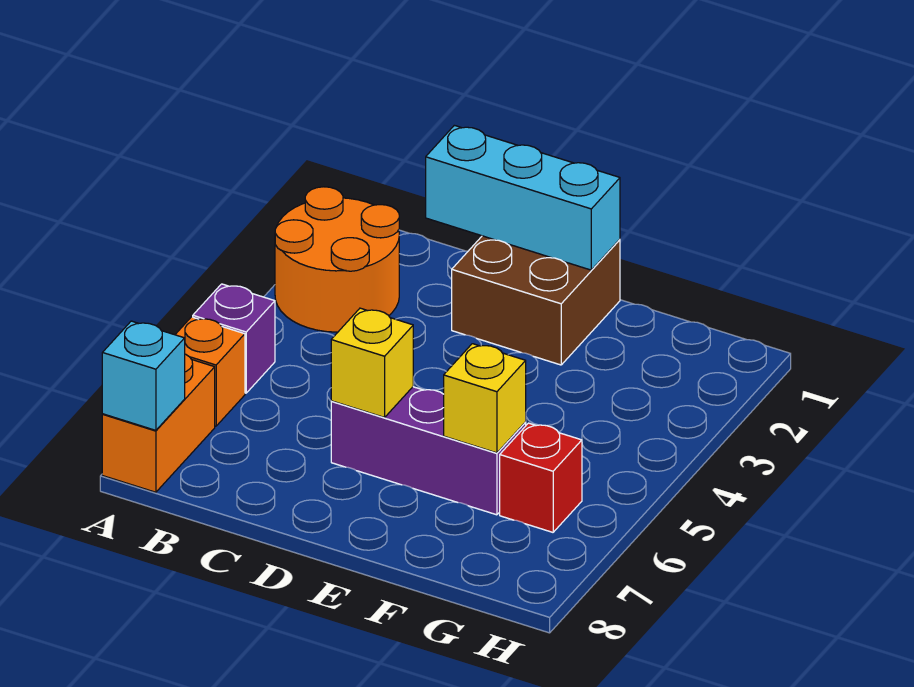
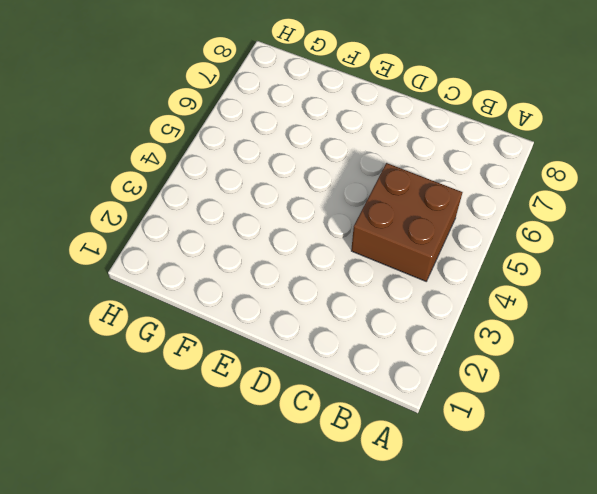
brown brick B4:C5 level 1 -> brown brick D1:E2 level 1
none -> orange round brick A2:B3 level 1
none -> purple brick A5 level 1

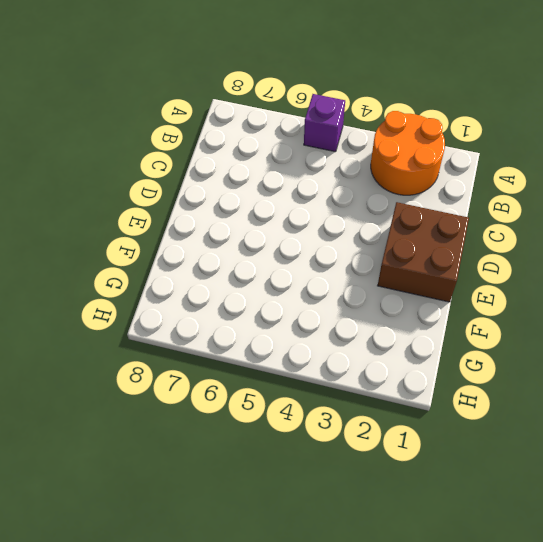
none -> orange brick A6 level 1
none -> orange brick A7:A8 level 1

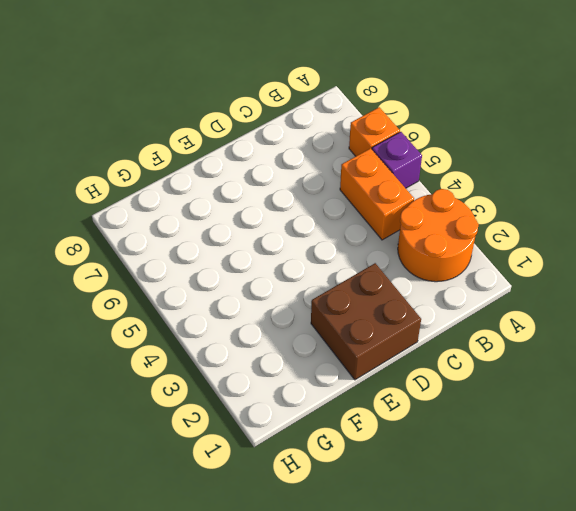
orange brick B4:B5 level 1 -> orange brick A7:A8 level 1
none -> purple brick D6:F6 level 1
none -> red brick G6 level 1

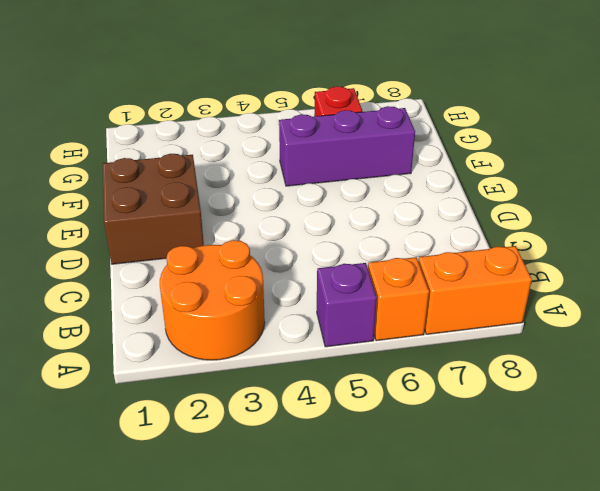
purple brick F5:F7 level 1 -> purple brick D6:F6 level 1
none -> cyan brick A8 level 2
none -> cyan brick C1:E1 level 2

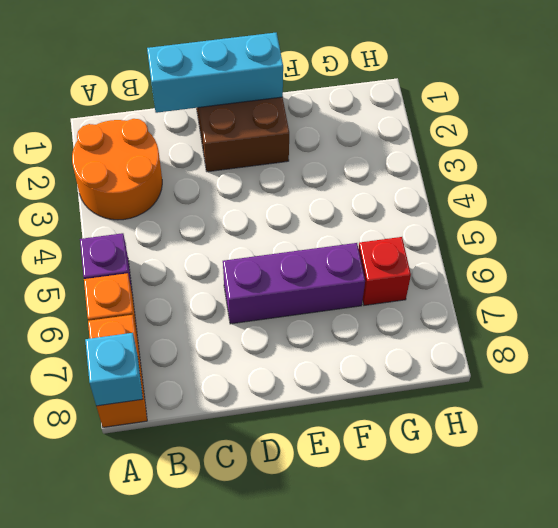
none -> yellow brick D6 level 2
none -> yellow brick F6 level 2

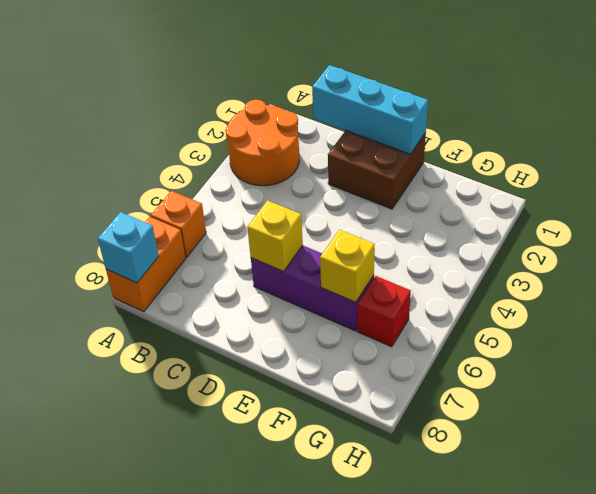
none -> purple brick A5 level 1

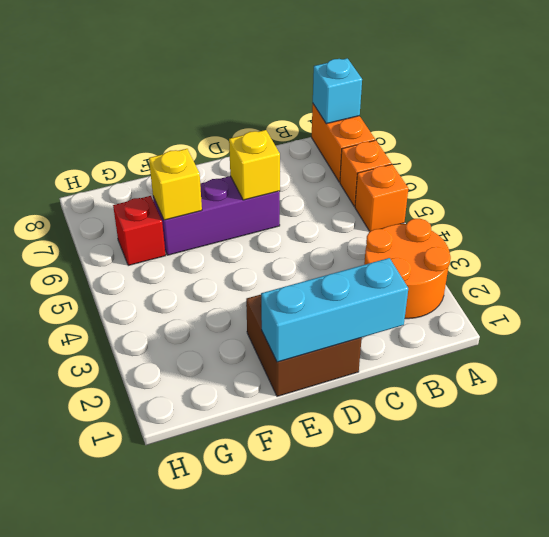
orange brick A5 level 1 -> purple brick A5 level 1

